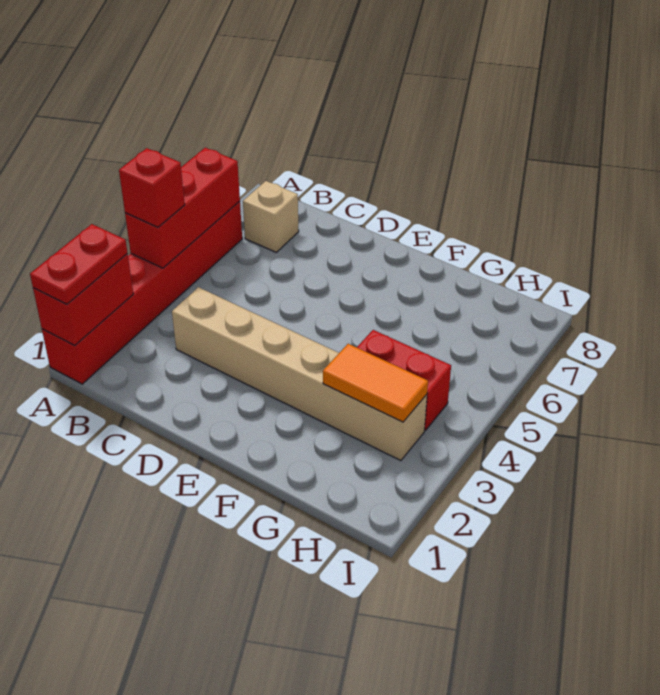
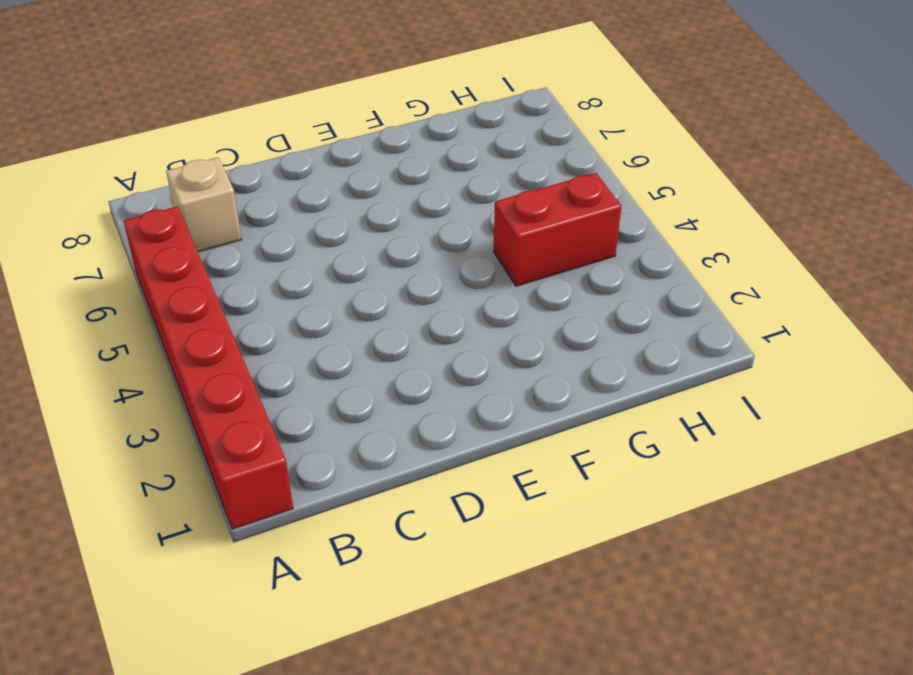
none -> tan brick C3:H3 level 1
none -> red brick A1:A2 level 2

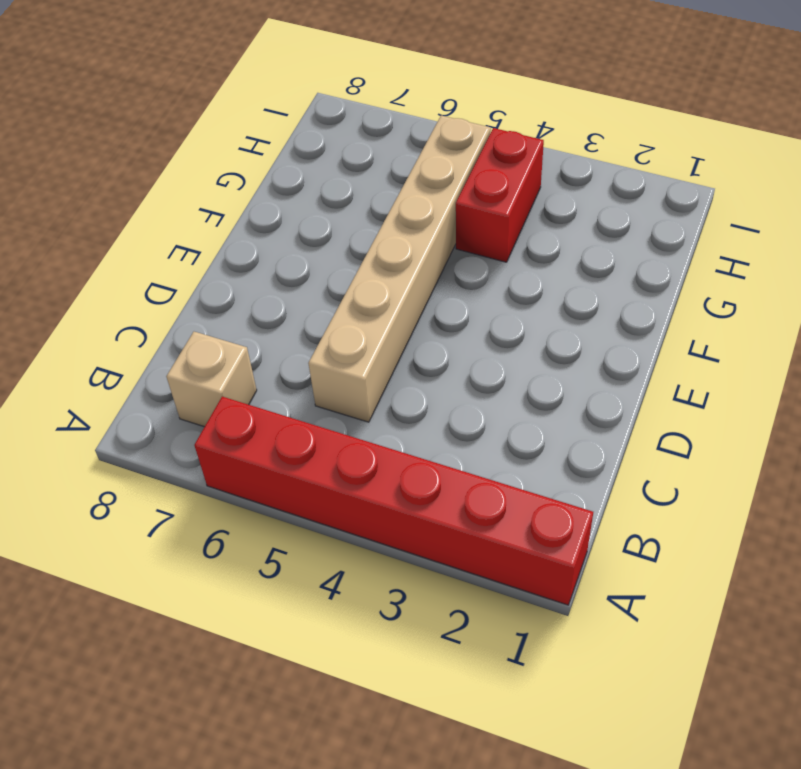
tan brick C5:H5 level 1 -> tan brick C3:H3 level 1
none -> red brick A1:A2 level 2
none -> red brick A4:A6 level 2

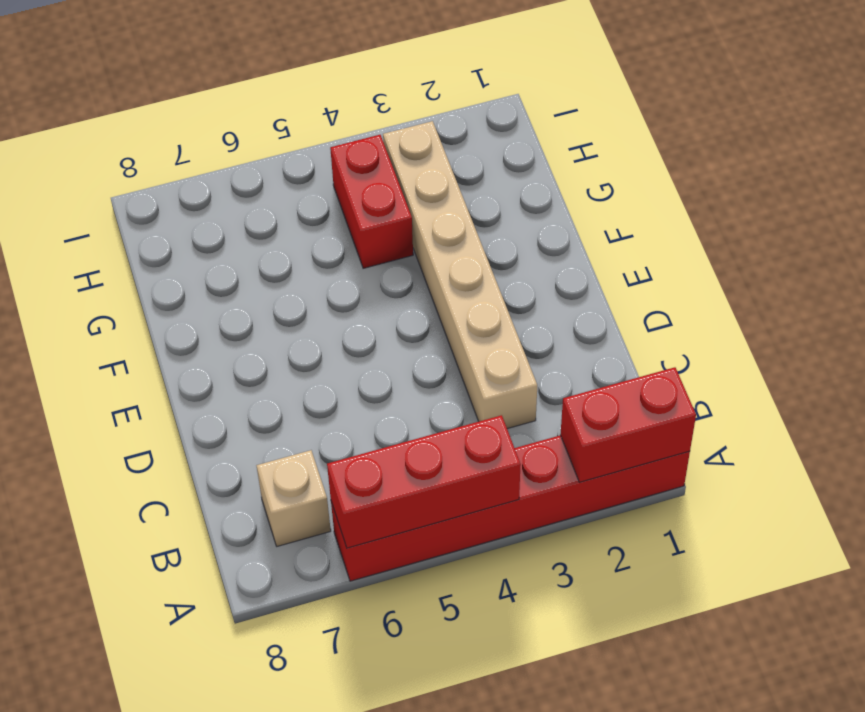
none -> orange tile G3:H3 level 2
none -> red plate A1:A2 level 3

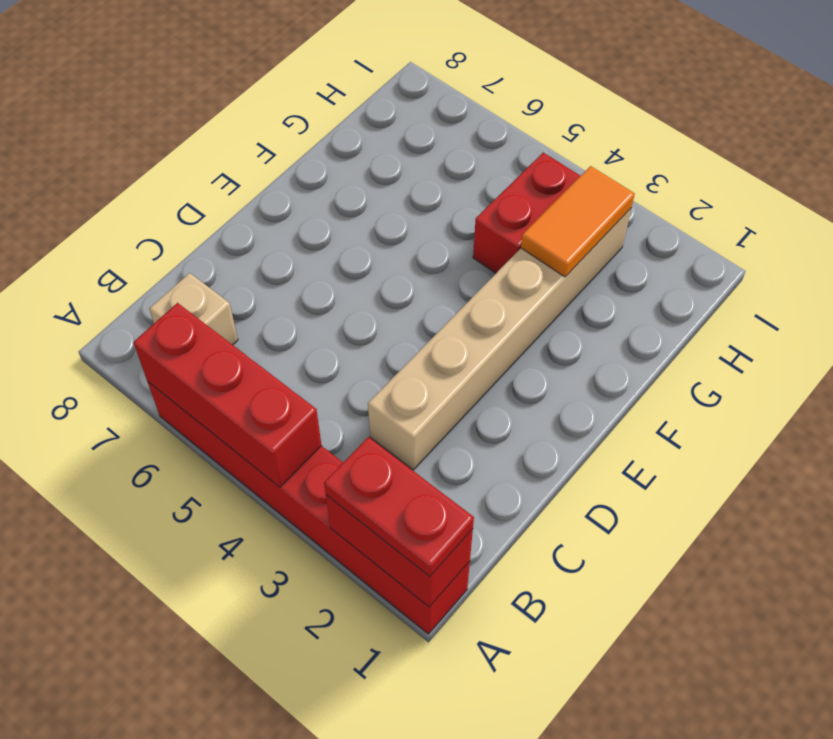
none -> red brick A4 level 3

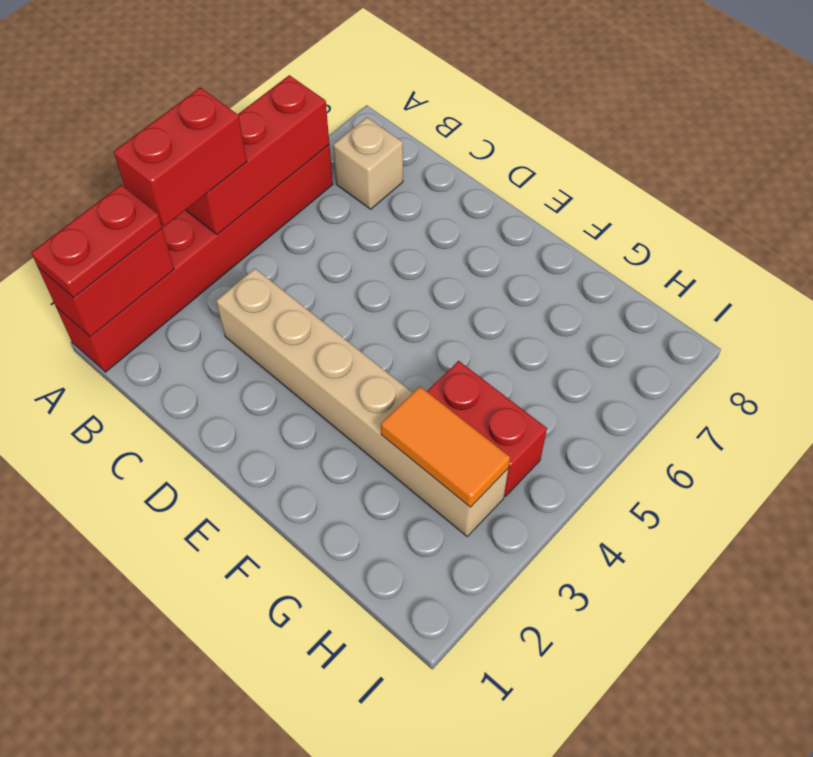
red brick A3:A4 level 3 -> red brick A4 level 3

